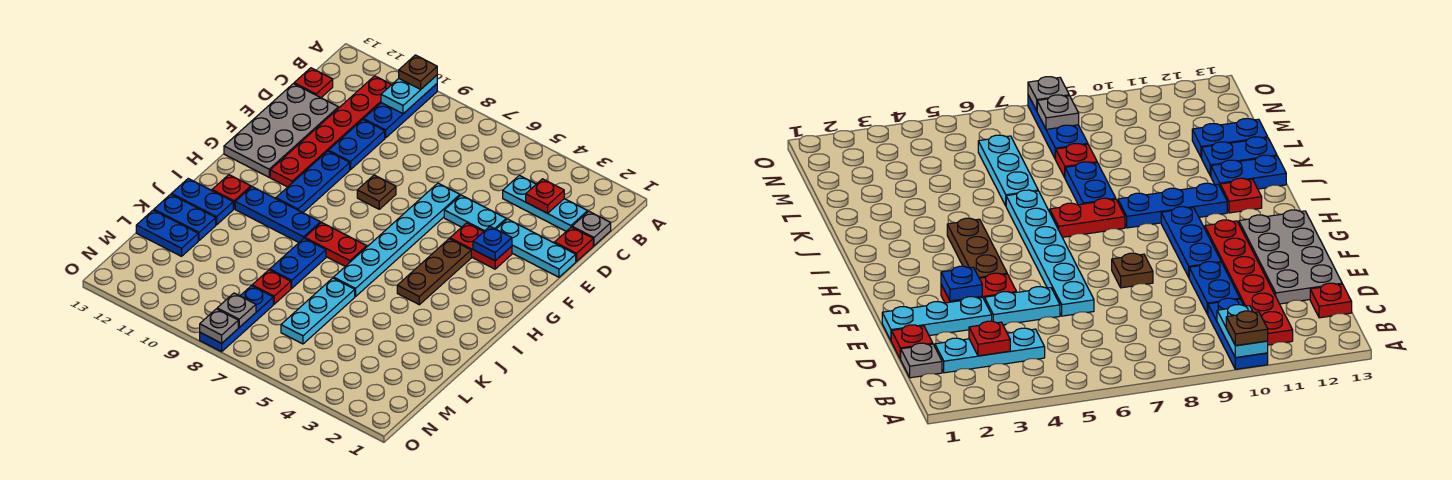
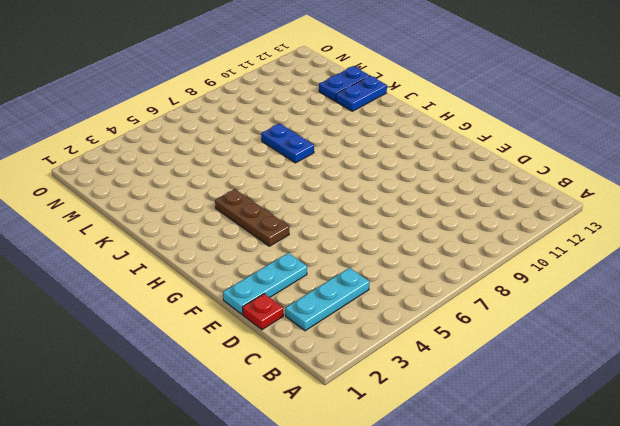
none -> blue plate A10:C10 level 1
none -> red plate B11:G11 level 1
none -> grey plate C1 level 1
none -> red plate C13 level 1

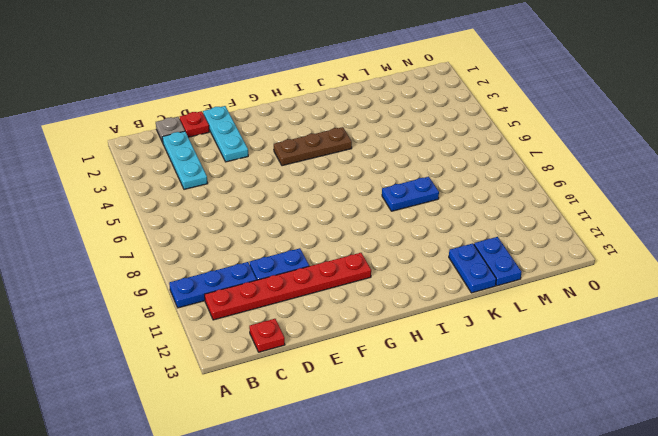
none -> grey plate D12:G13 level 1
none -> cyan plate E4:E5 level 1
none -> cyan plate E6:J6 level 1
none -> red plate F3:F4 level 1

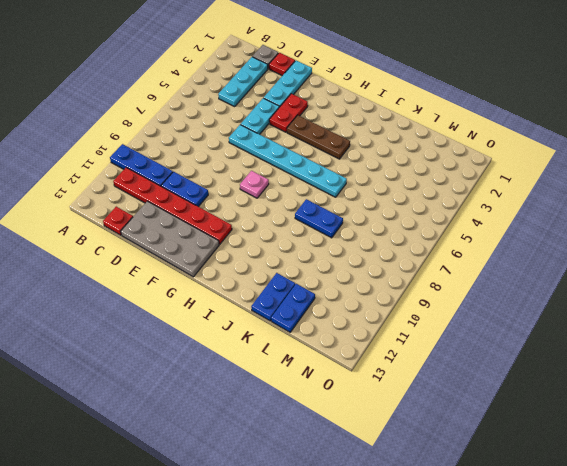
pink plate G8 level 1 -> none
none -> brown plate F8 level 1
none -> blue plate F10:H10 level 1
none -> red plate I7:I8 level 1
none -> blue plate I9:I11 level 1

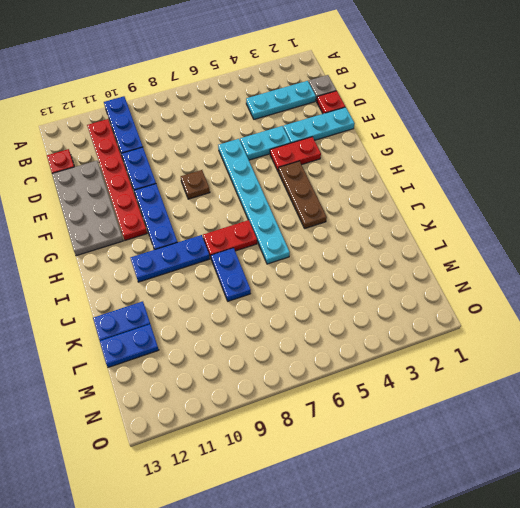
none -> red plate I12 level 1
none -> blue plate J12:J13 level 1
none -> cyan plate K6:M6 level 1
none -> red plate L8 level 1

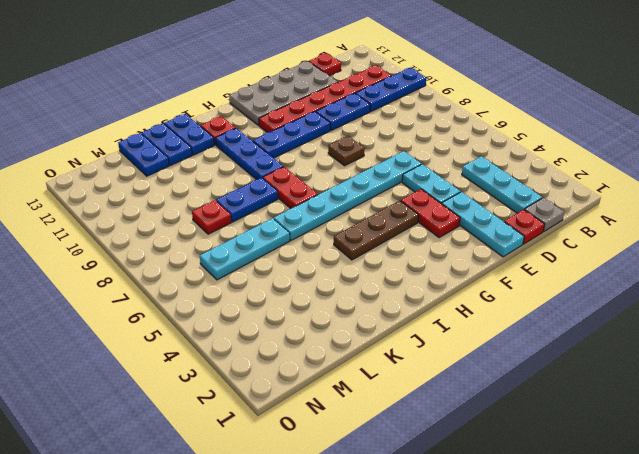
none -> blue plate M8:O8 level 1
none -> cyan plate A10:B10 level 2
none -> red plate C3 level 2
none -> blue plate F3 level 2

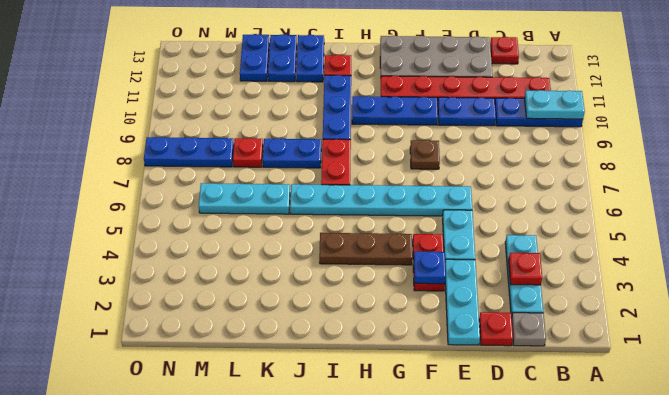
none -> grey plate N8 level 2
none -> grey plate O8 level 2
none -> brown plate A10 level 3

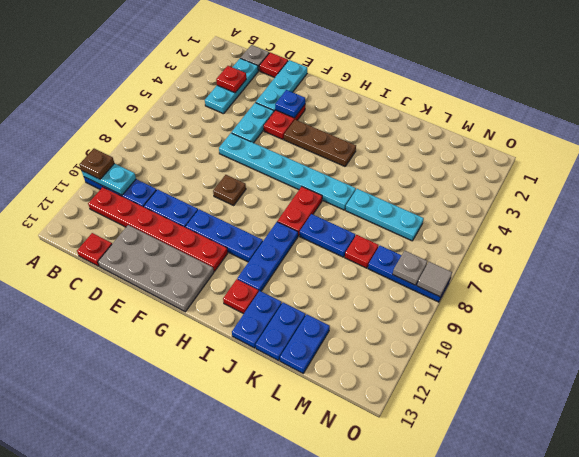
grey tile O8 level 2 -> grey plate O8 level 2

